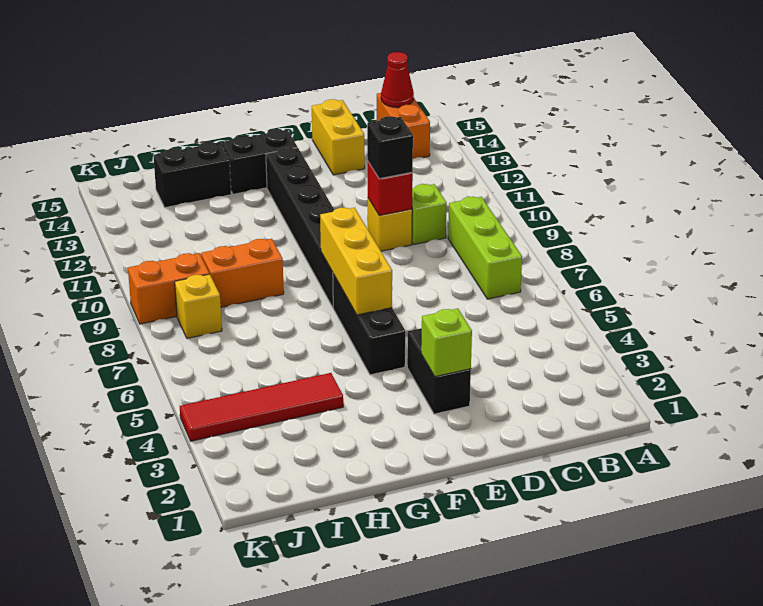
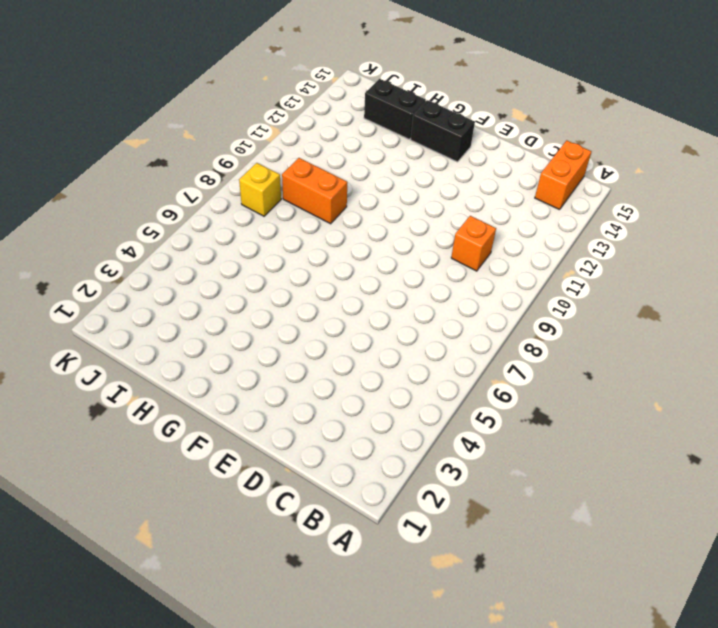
orange brick C10 level 1 -> lime brick C10 level 1
none -> lime brick B7:B9 level 1
none -> yellow brick D10 level 1
none -> yellow brick D14:D15 level 1

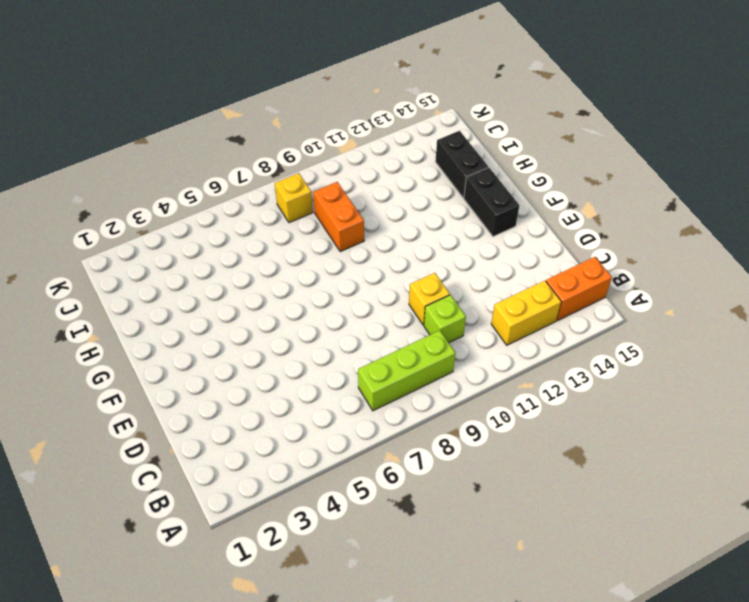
yellow brick B12:B13 level 1 -> yellow brick D14:D15 level 1
none -> black brick E3:E4 level 1
none -> black brick F5:F7 level 1
none -> black brick F8:F13 level 1

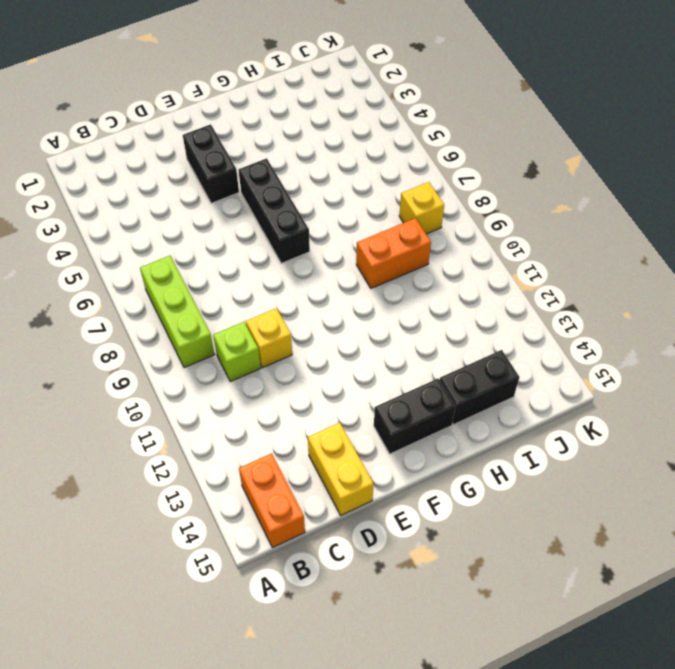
none -> black brick F8:F13 level 1
none -> red tile H4:K4 level 1
none -> orange brick J9:K9 level 1

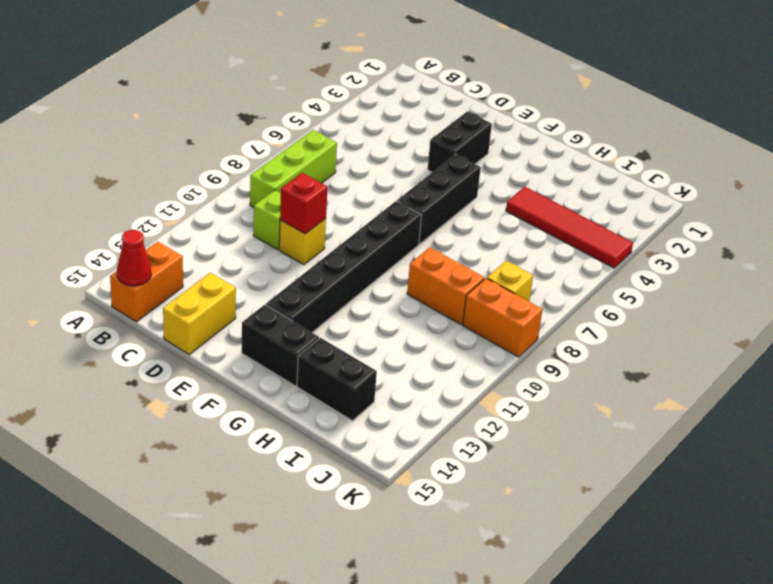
none -> lime brick E3 level 2
none -> yellow brick F6:F8 level 2
none -> black brick D10 level 3

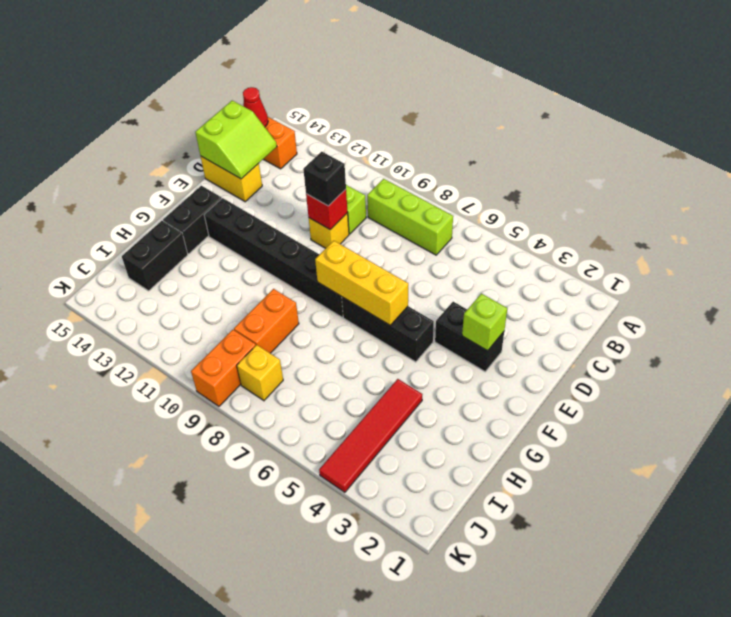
lime slope C14:D15 level 2 top 15 -> none

